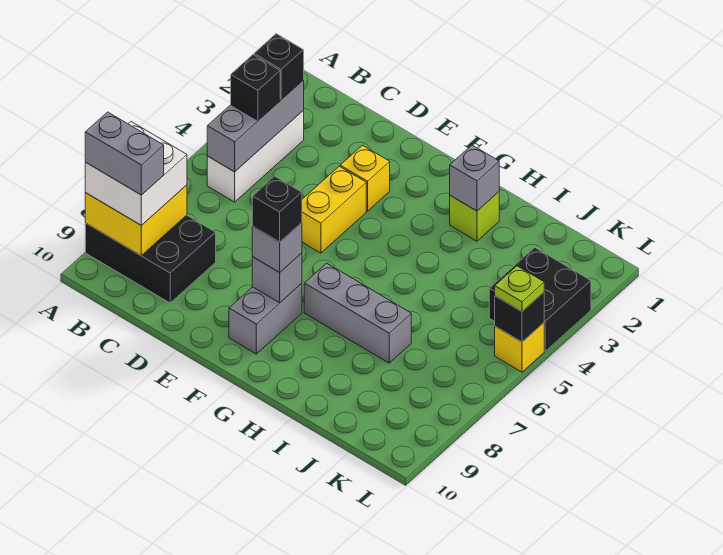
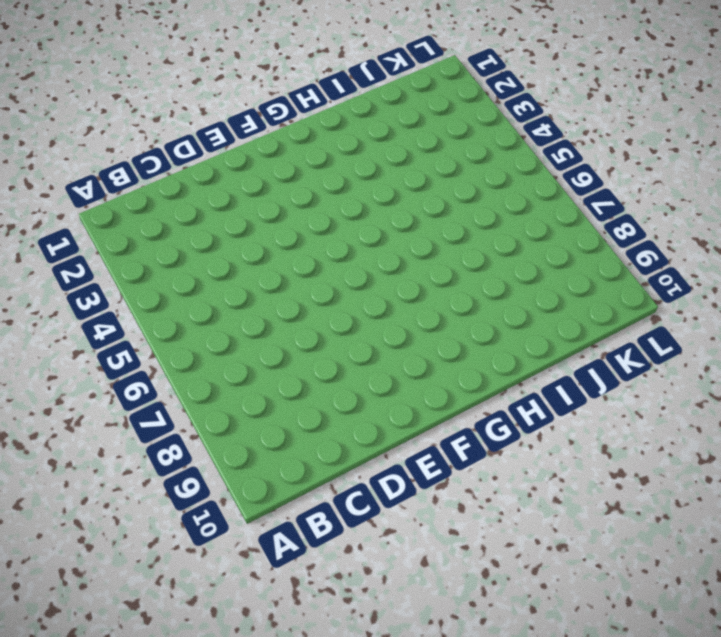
none -> black brick A8:C9 level 1
none -> white brick B3:B5 level 1
none -> yellow brick E3 level 1

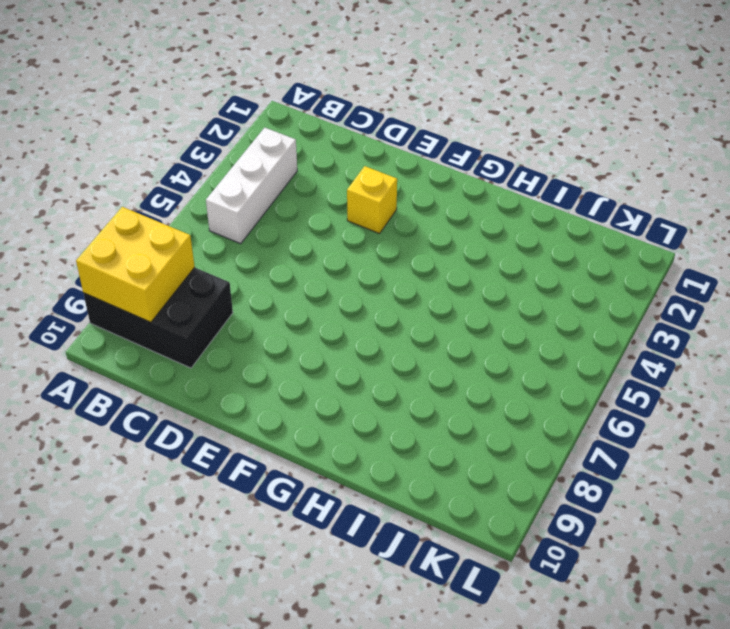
none -> yellow brick E4:E5 level 1
none -> grey brick F8:F9 level 1
none -> grey brick G7:I7 level 1

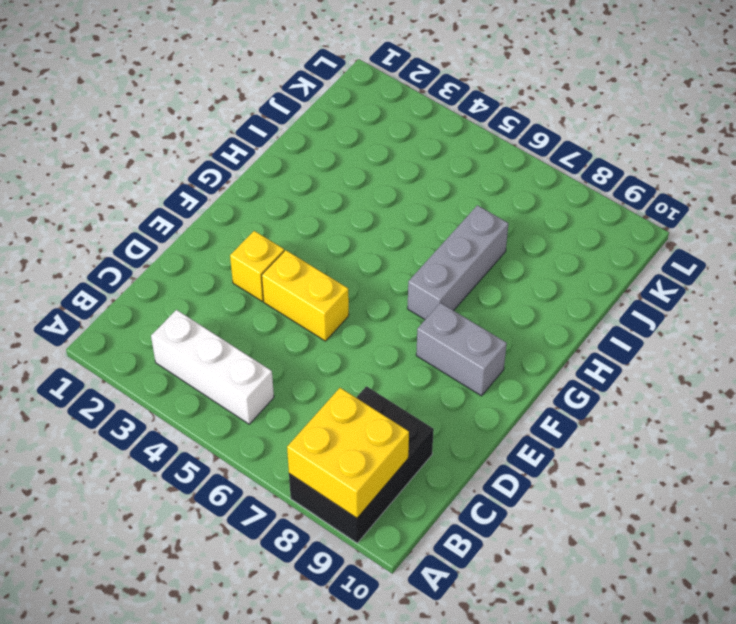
none -> lime brick H2 level 1
none -> black brick K3:L4 level 1
none -> yellow brick L5 level 1

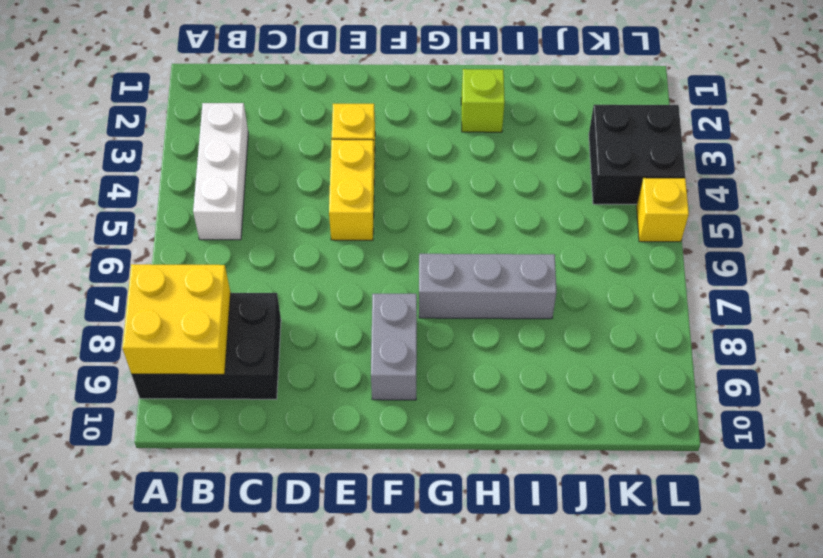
none -> grey brick B3:B5 level 2
none -> grey brick F8 level 2
none -> grey brick H2 level 2

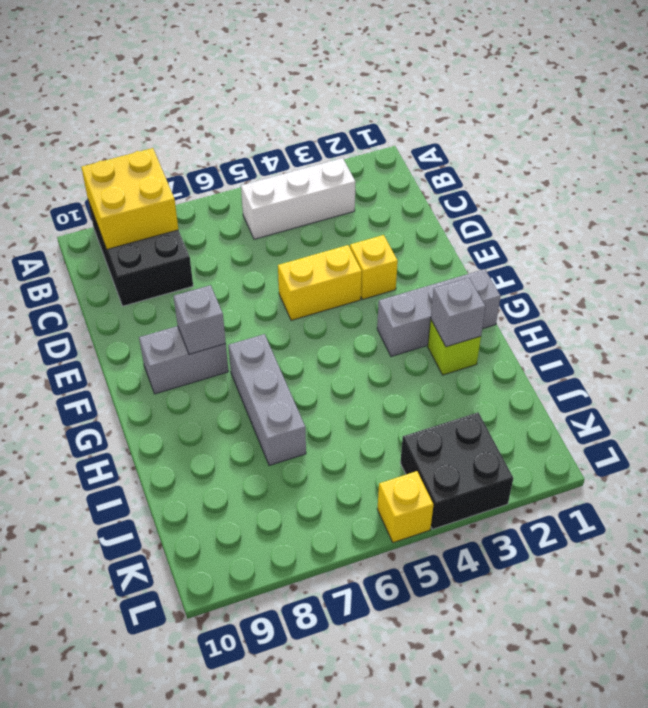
grey brick G1:G3 level 1 -> grey brick B3:B5 level 2
none -> black brick L5 level 2
none -> white brick A8:B9 level 3
none -> black brick B3 level 3

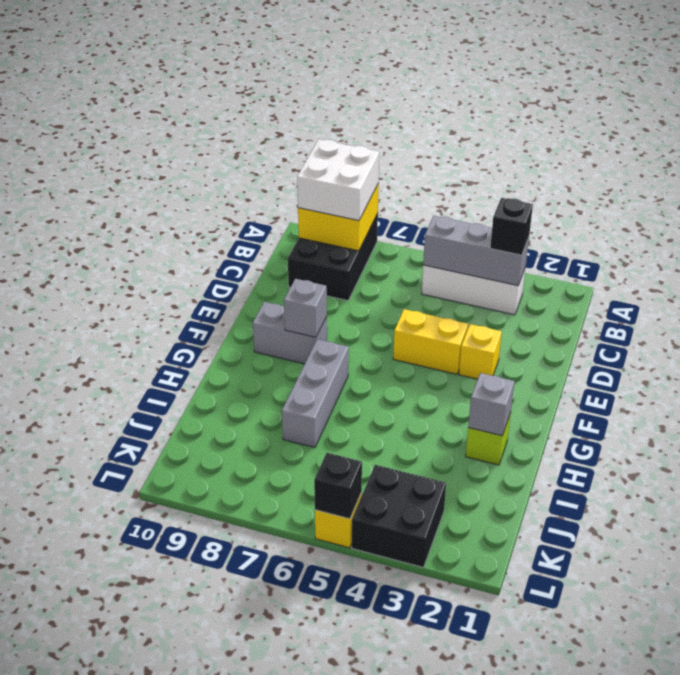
none -> black brick B4 level 3
none -> grey brick F8 level 3
none -> lime plate L5 level 3

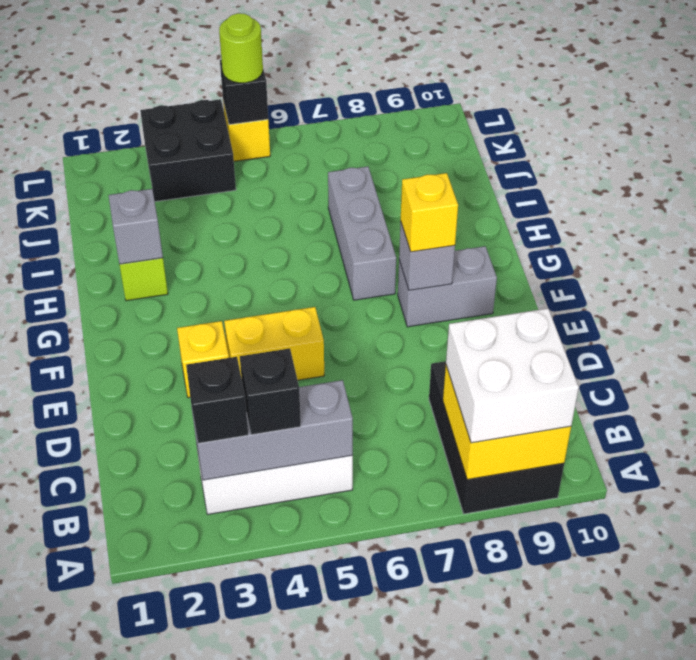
yellow brick F8 level 3 -> grey brick F8 level 3
lime round brick L5 level 3 -> lime plate L5 level 3
none -> grey brick A9:B9 level 4
none -> black brick F8 level 4

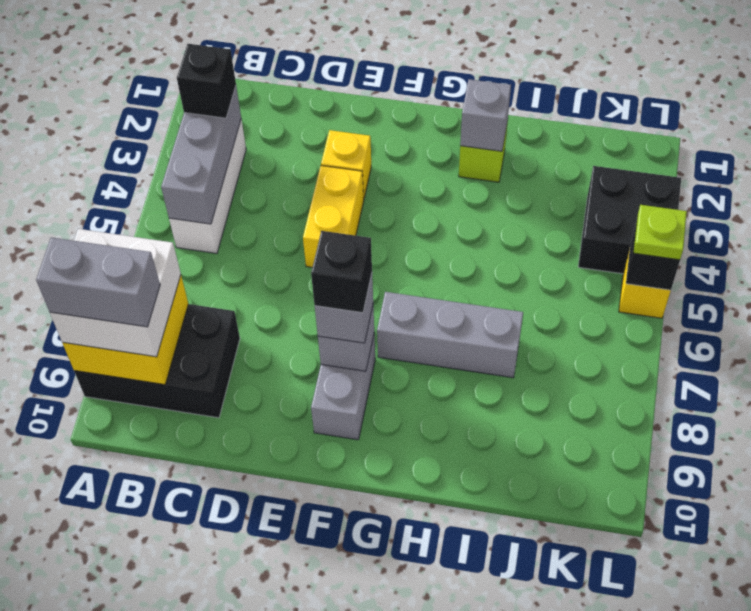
none -> black brick B4 level 3

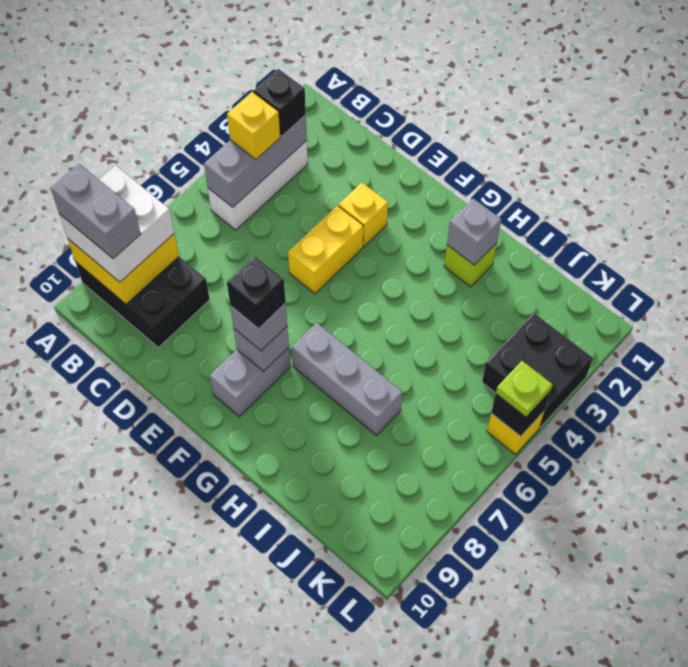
yellow brick B4 level 3 -> black brick B4 level 3

